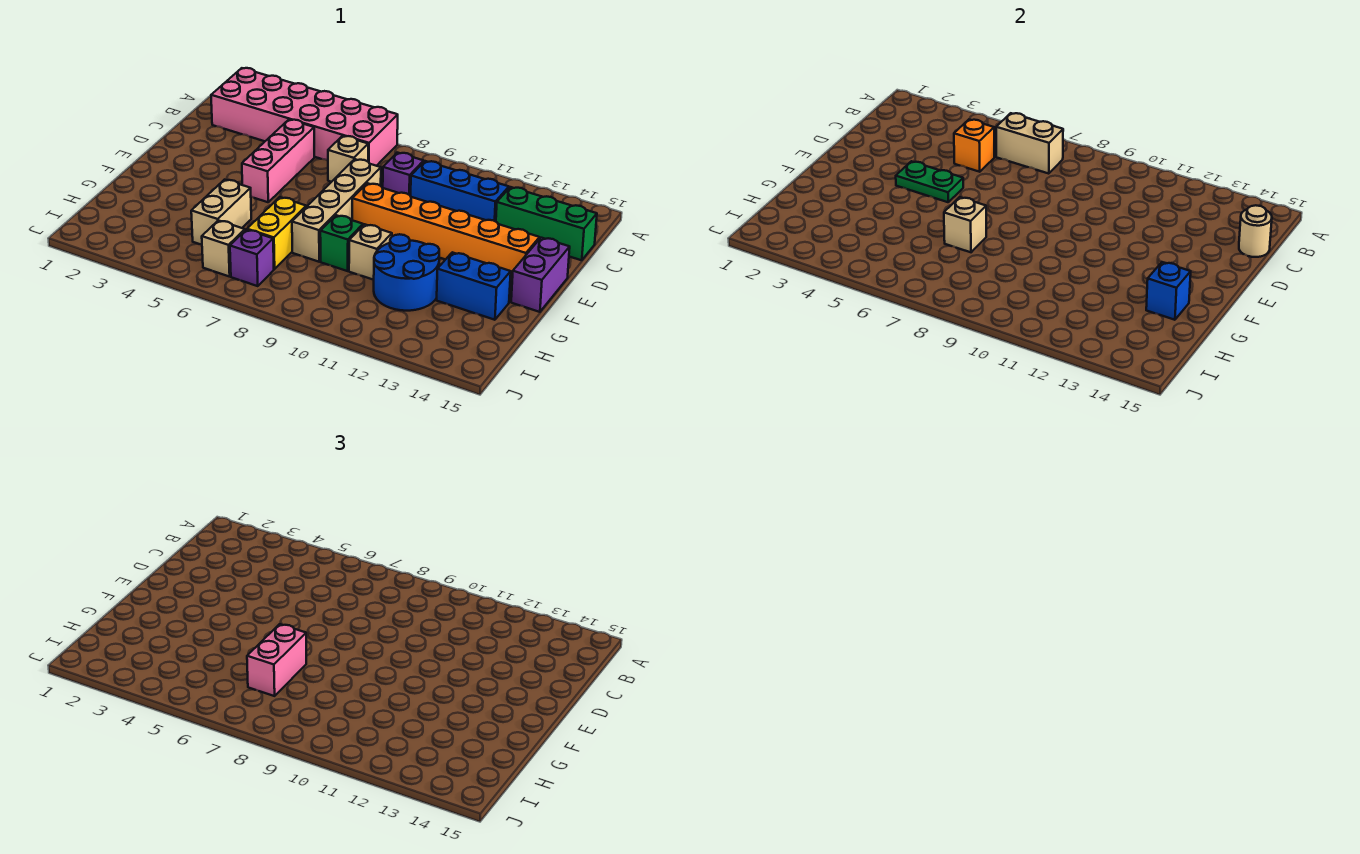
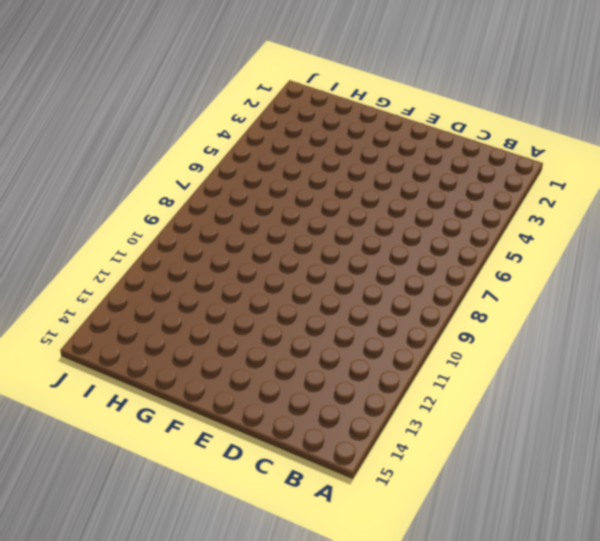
none -> pink brick A2:B7 level 1
none -> pink brick C5:E5 level 1
none -> tan brick C7 level 1

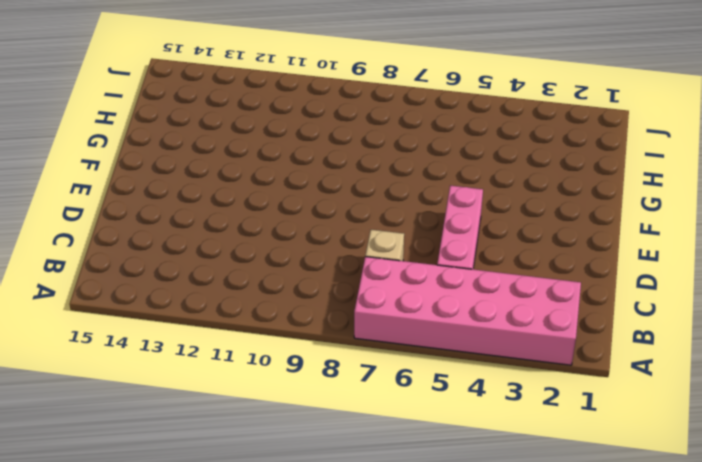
none -> purple brick C9 level 1
none -> blue brick C10:C12 level 1
none -> green brick C13:C15 level 1

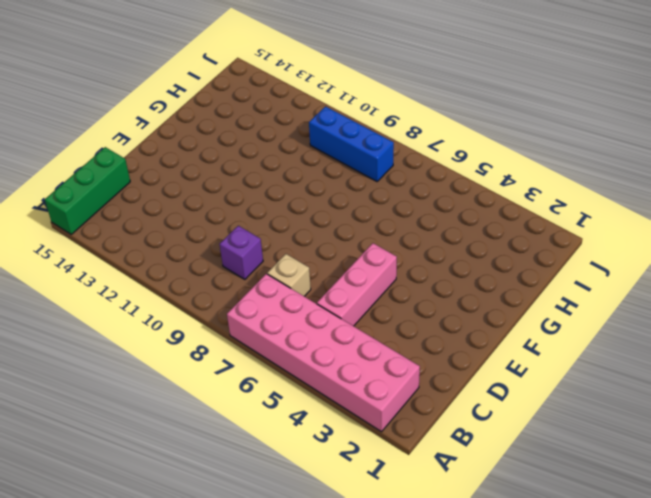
green brick A15:C15 level 1 -> green brick C13:C15 level 1
blue brick I8:I10 level 1 -> blue brick C10:C12 level 1
none -> tan brick D8:G8 level 1
none -> orange brick E9:E14 level 1
none -> purple brick E15:F15 level 1

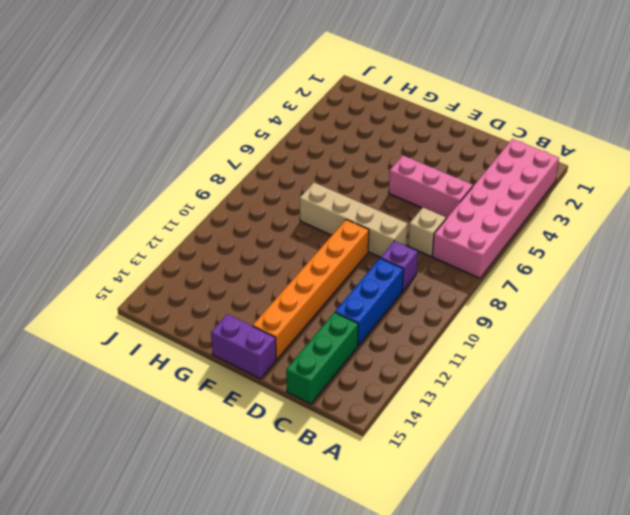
none -> tan brick G5:H5 level 1
none -> yellow brick G7:H7 level 1
none -> green brick G9 level 1

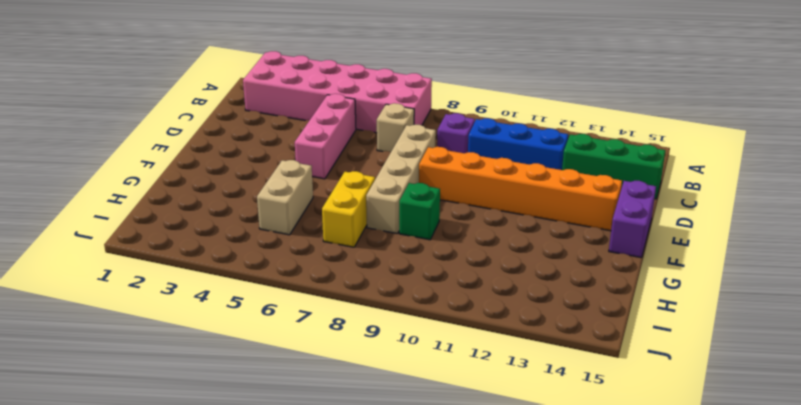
none -> tan brick G10 level 1
none -> blue round brick G11:H12 level 1
none -> blue brick G13:G14 level 1

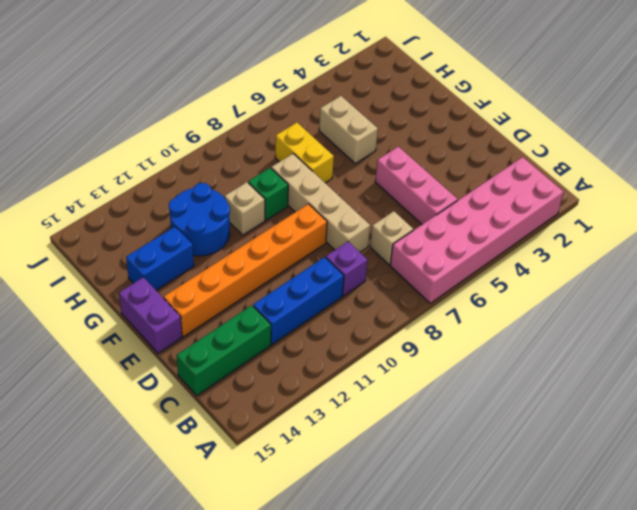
none -> tan brick I6 level 1
none -> purple brick I7 level 1
none -> tan brick B6:B7 level 2

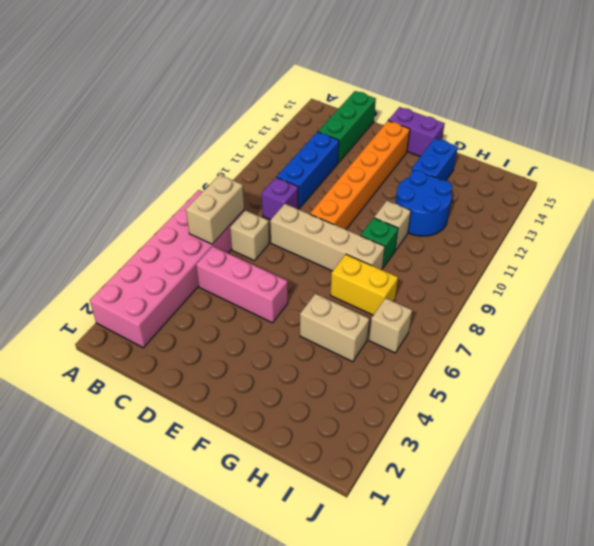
none -> purple brick I7 level 1
none -> orange brick C5 level 2
none -> tan round brick C15 level 2

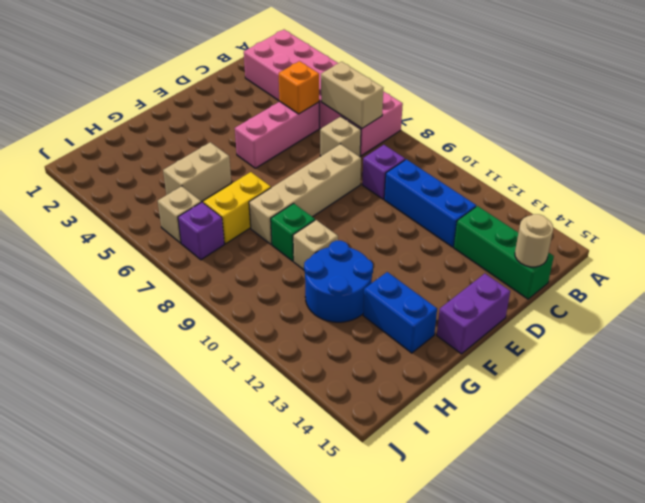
none -> orange brick E9:E14 level 1
none -> green plate E4:E5 level 2
none -> tan brick G7 level 2

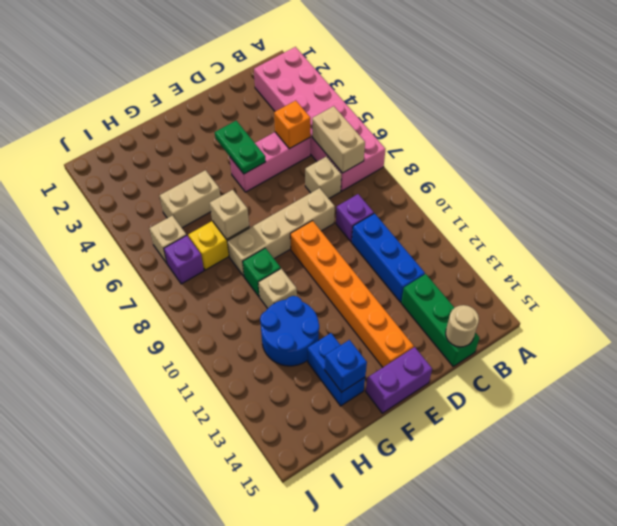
none -> pink brick G7:H7 level 3

